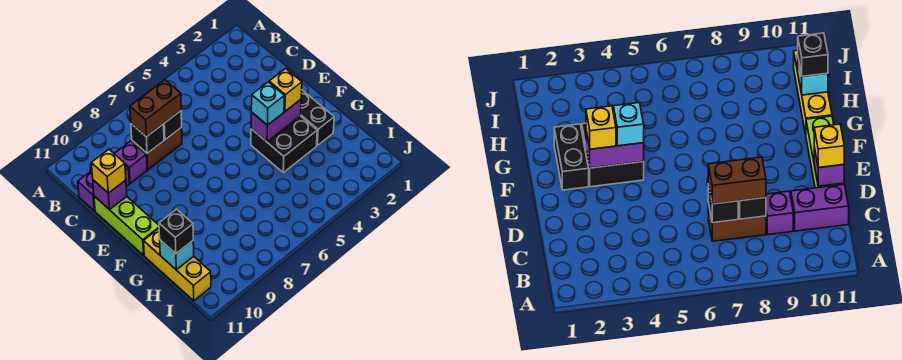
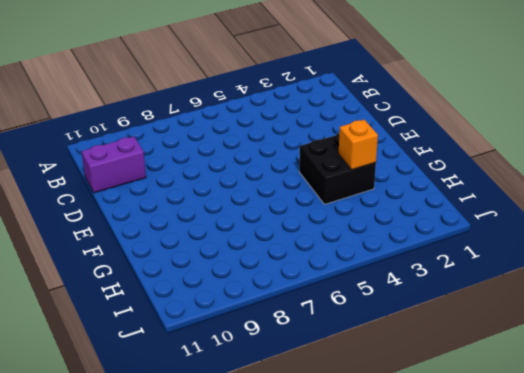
orange brick G3 level 2 -> none
none -> brown brick C7:C8 level 1
none -> purple brick C9 level 1
none -> lime brick D11:F11 level 1

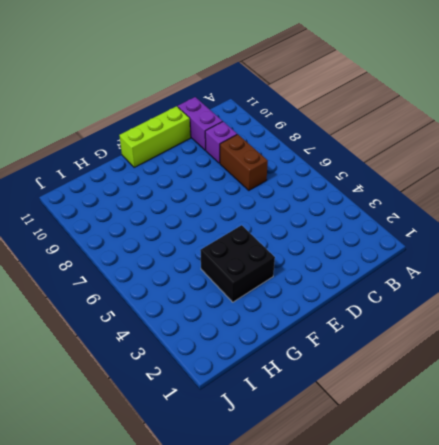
none -> black brick F2:G2 level 1
none -> yellow brick G11:I11 level 1
none -> black brick C7 level 2

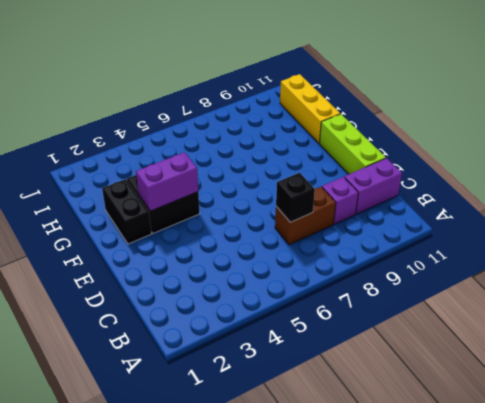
none -> black brick C8 level 2
none -> purple brick D11 level 2
none -> cyan brick H11 level 2

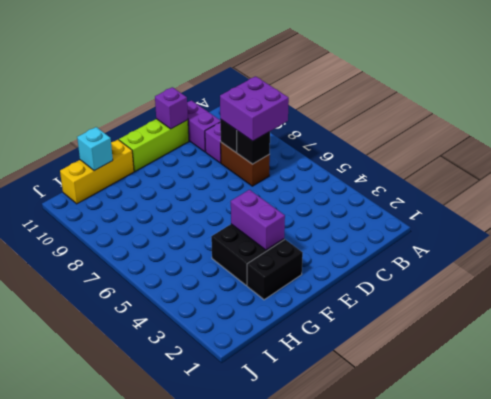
purple brick B7:C8 level 3 -> brown brick C7:C8 level 3
none -> yellow brick D11 level 3
none -> yellow brick F3 level 3
none -> cyan brick F4 level 3

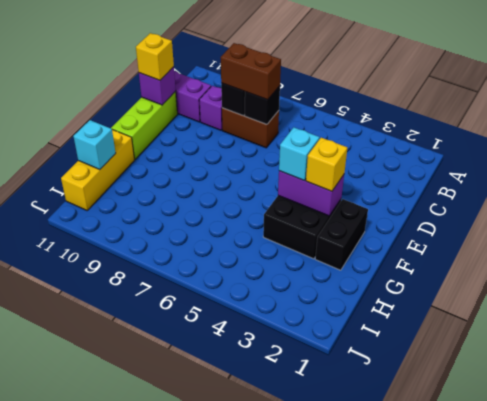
none -> black brick H11 level 3

